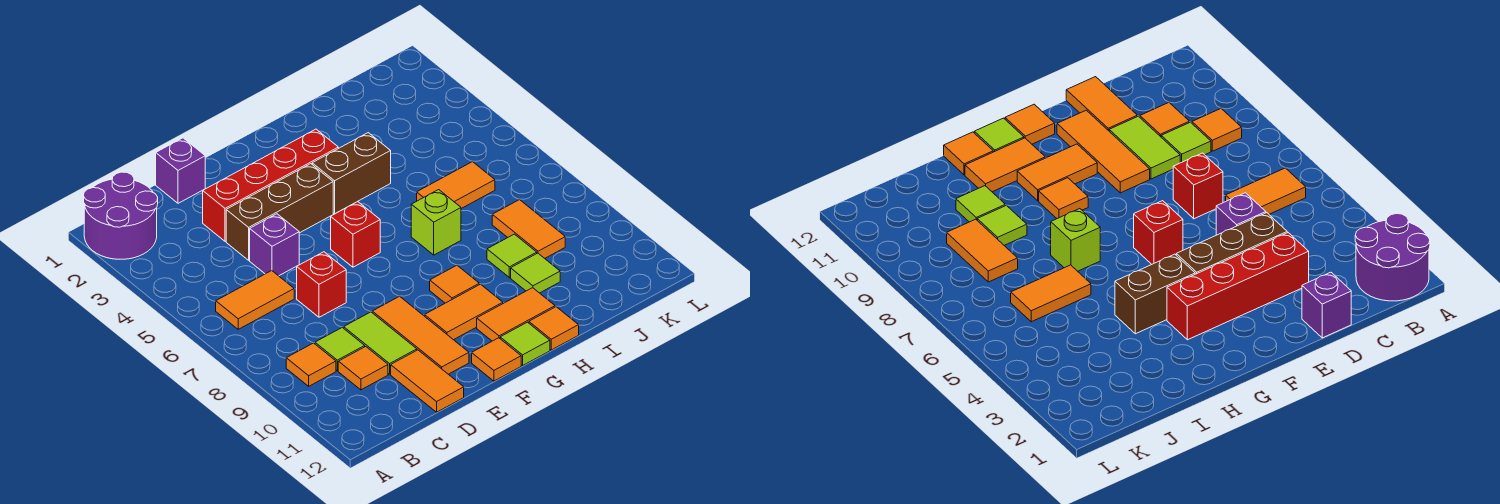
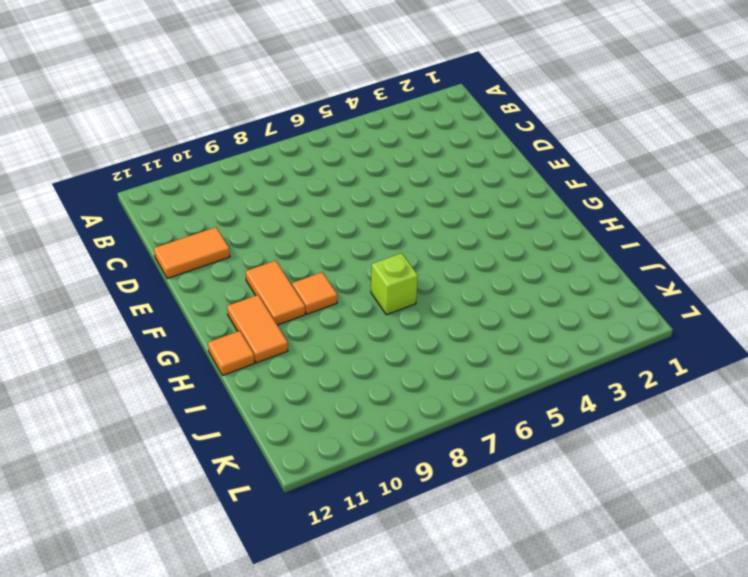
none -> purple round brick A1:B2 level 1
none -> orange tile B6:C6 level 1
none -> orange tile B9 level 1

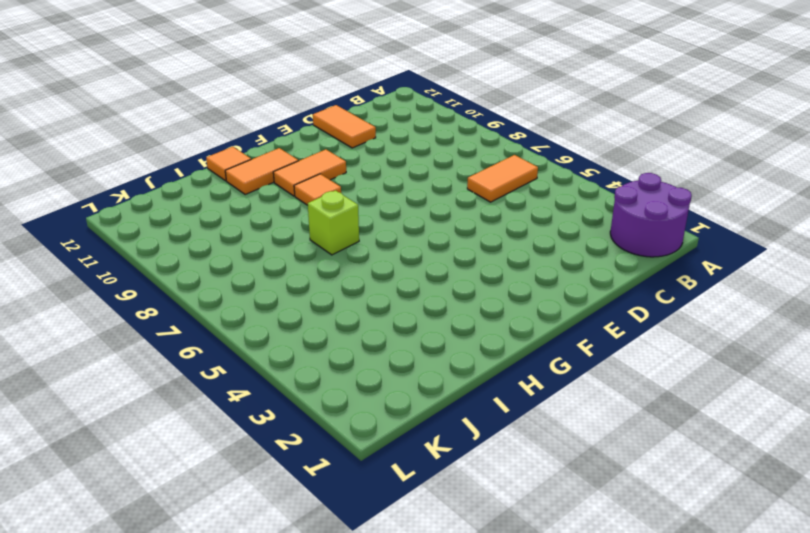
none -> orange tile B9 level 1
none -> lime tile C9 level 1
none -> orange tile C10 level 1

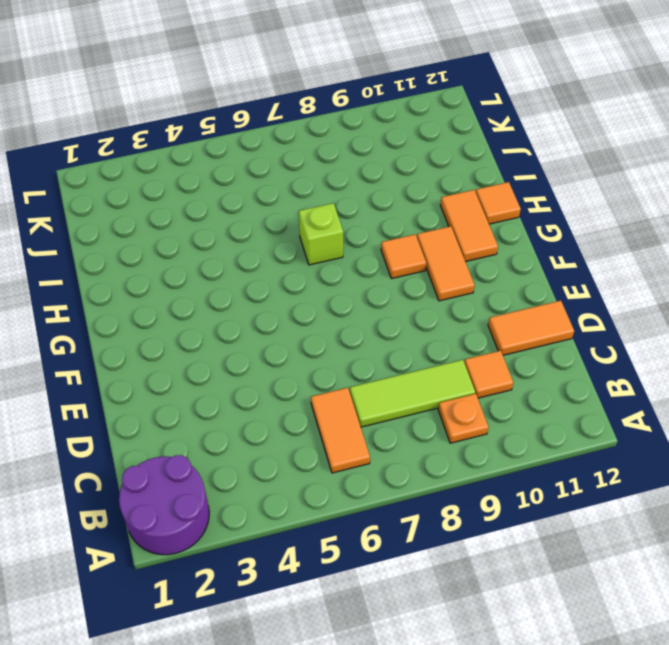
orange plate B9 level 1 -> orange tile B9 level 1
lime tile C7:C9 level 1 -> lime tile C9 level 1
none -> purple brick D1 level 1
none -> red brick D3:G3 level 1
none -> brown brick D4:F4 level 1

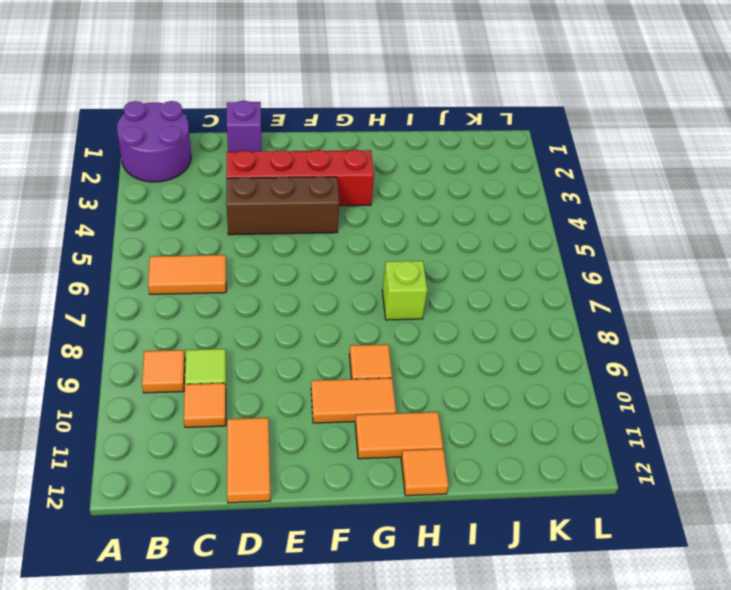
none -> purple brick D5 level 1
none -> red brick D7 level 1
none -> lime tile D9:D10 level 1

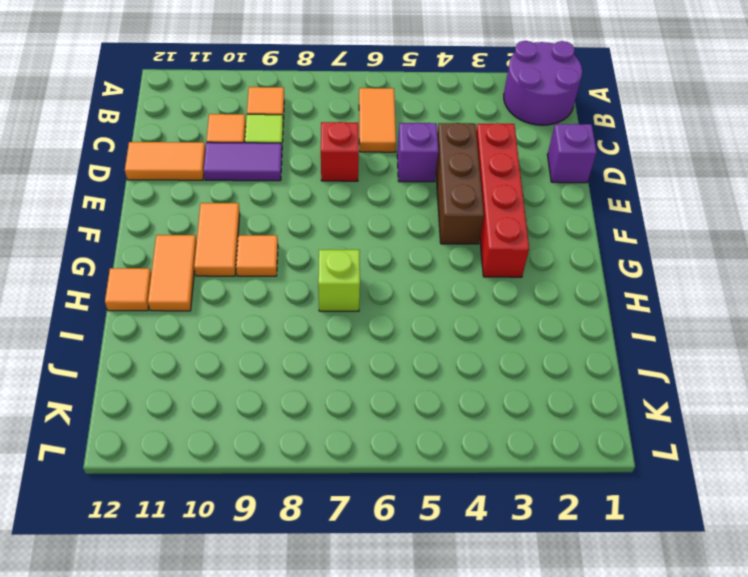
purple tile D9:D10 level 1 -> lime tile D9:D10 level 1
none -> orange tile E9:E11 level 1
none -> red brick F6 level 1
none -> orange tile F12 level 1

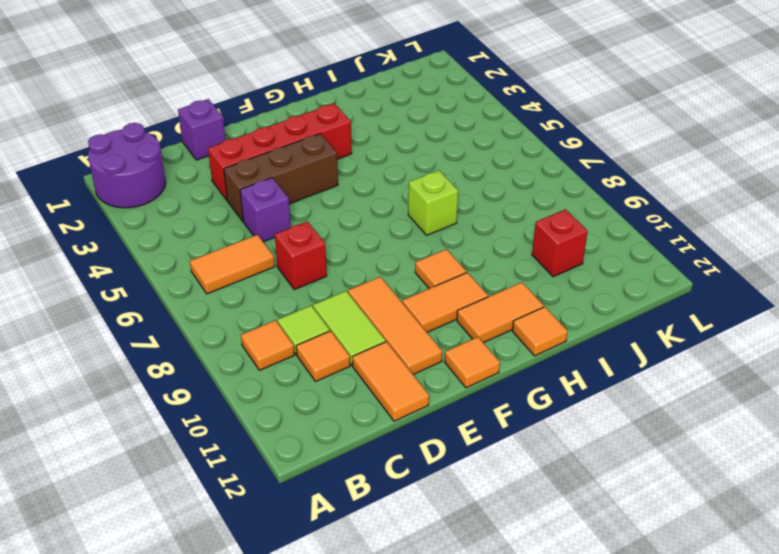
red brick J10 level 1 -> red brick F6 level 1
none -> brown brick G4:H4 level 1
none -> lime tile G12 level 1
none -> orange tile I6:J6 level 1

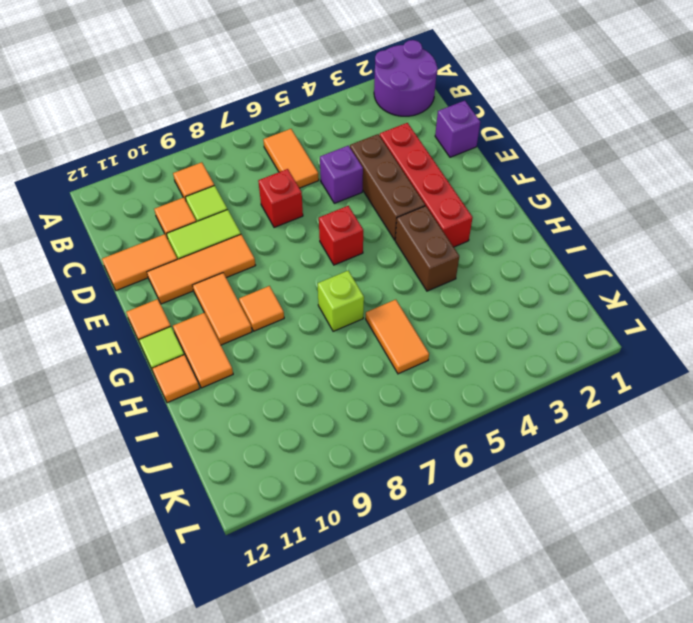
none -> lime tile I9 level 1
none -> lime tile I10 level 1
none -> orange tile J8:J9 level 1

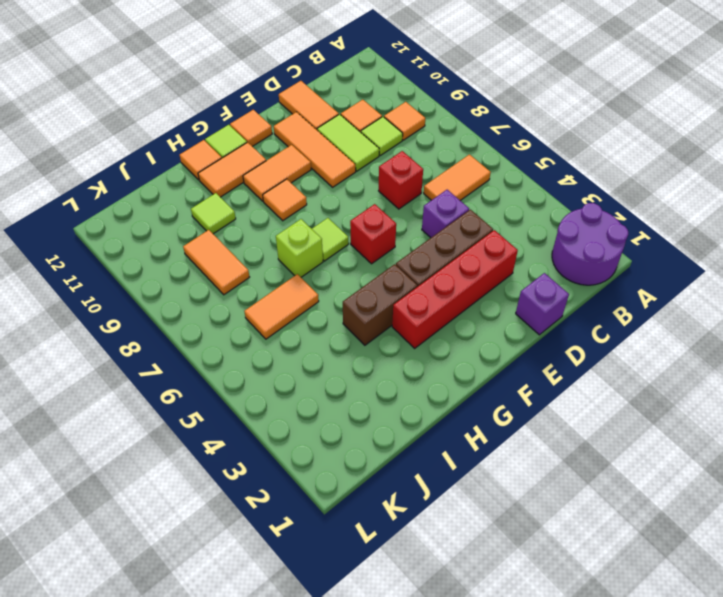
lime tile G7 level 1 -> lime tile I9 level 1

